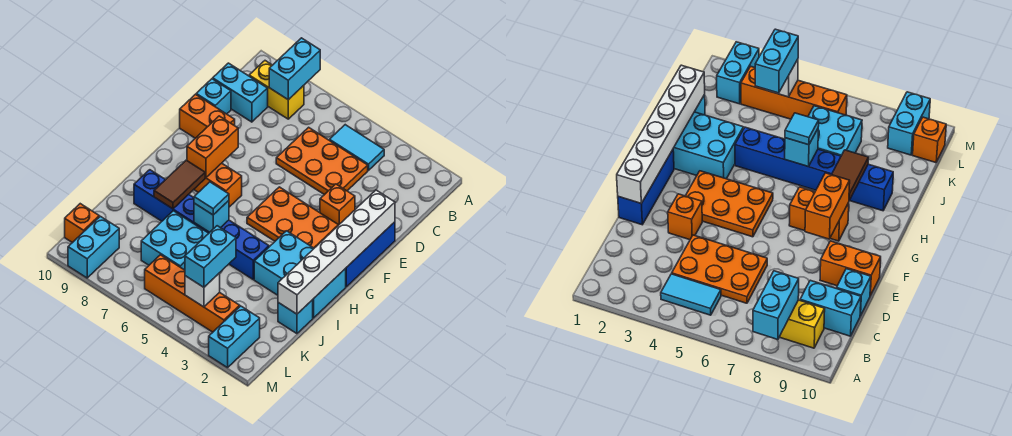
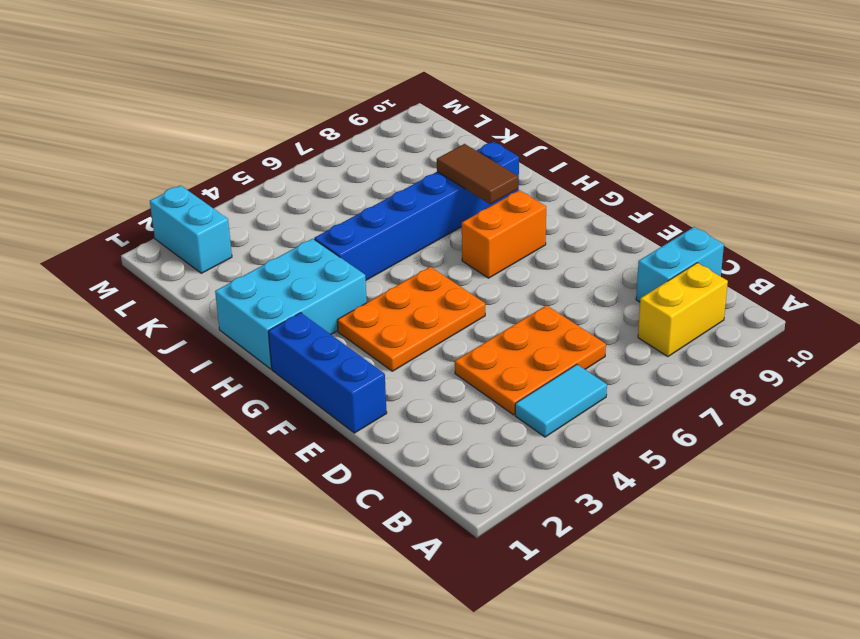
none -> cyan brick D10 level 1
none -> orange brick E3 level 1
none -> orange brick E9:E10 level 1

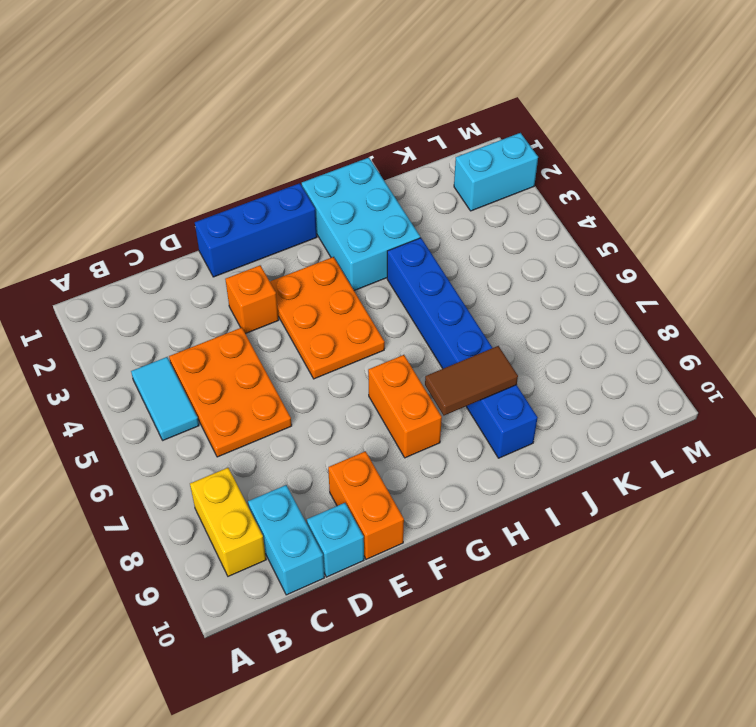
none -> cyan brick J1 level 1
none -> cyan brick J6:K7 level 1
none -> orange brick L3:L6 level 1

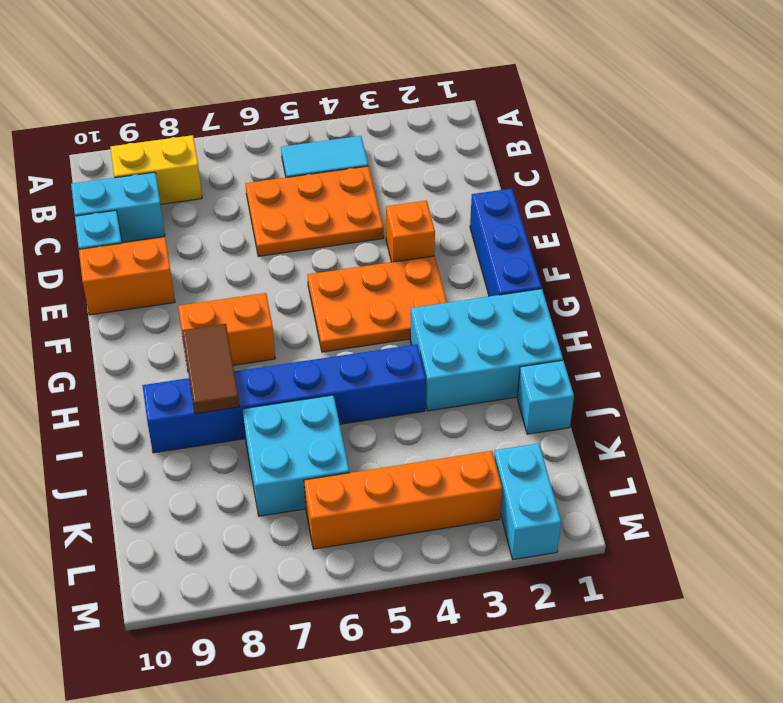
none -> cyan brick L9:M9 level 1
none -> orange brick L10 level 1
none -> cyan brick A8:B8 level 2

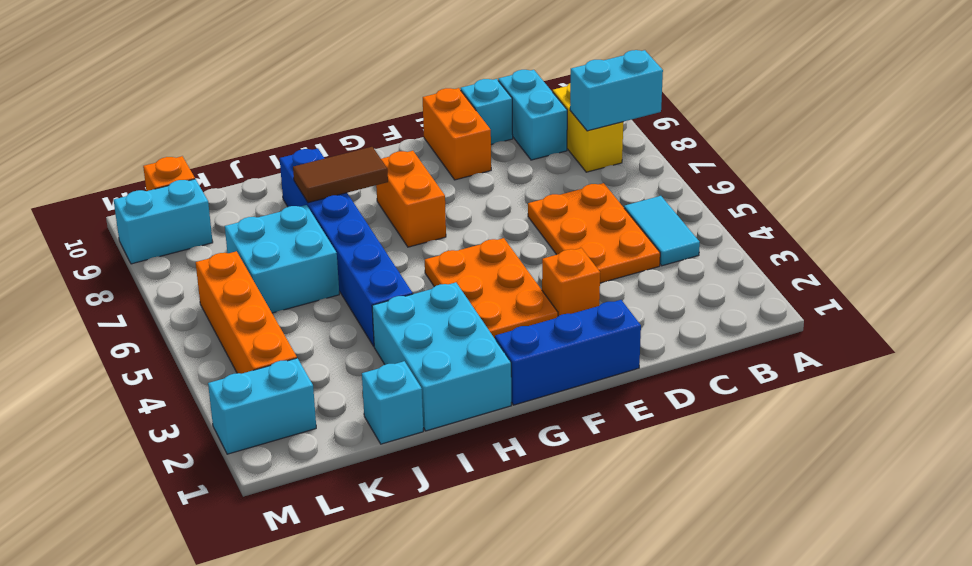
none -> white brick E1:J1 level 2
none -> orange brick F8:G8 level 2
none -> cyan brick I6 level 2

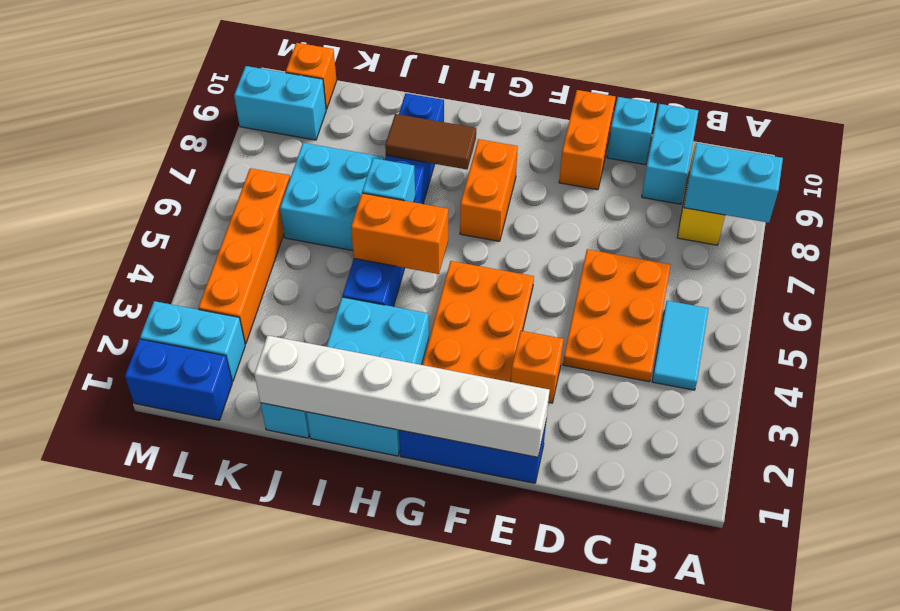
orange brick H5:I5 level 2 -> orange brick F8:G8 level 2
blue brick L1:M1 level 1 -> none
none -> white brick L4 level 2
none -> cyan tile I6 level 3
none -> cyan brick K4:L4 level 3

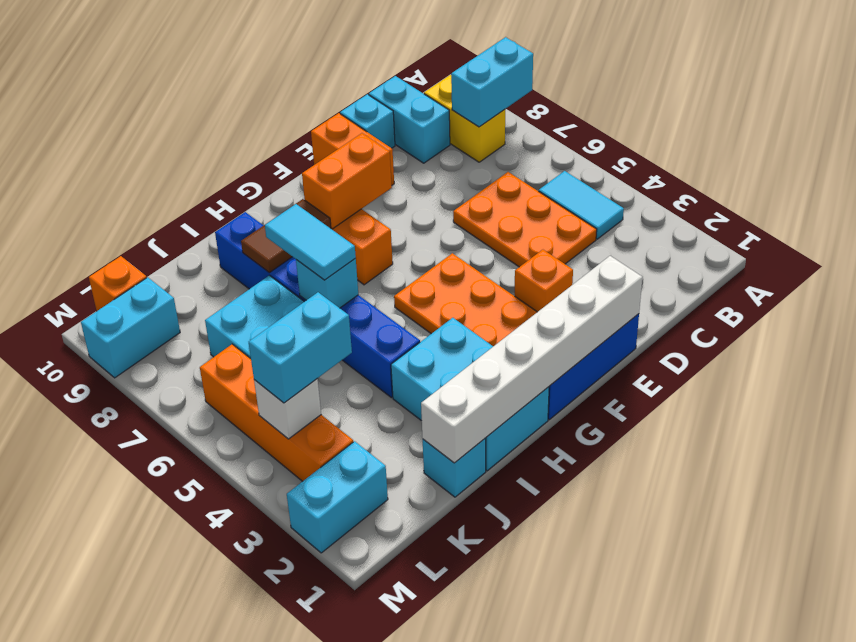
cyan tile I6:I7 level 3 -> cyan tile I6 level 3

